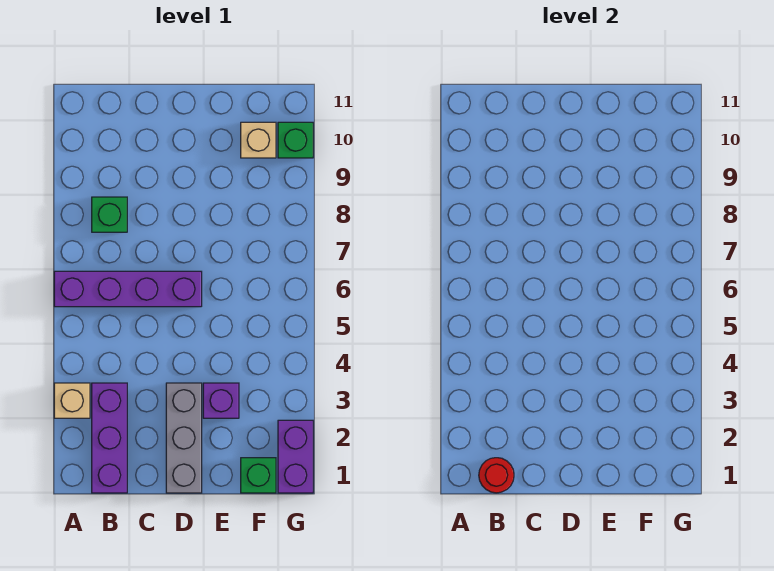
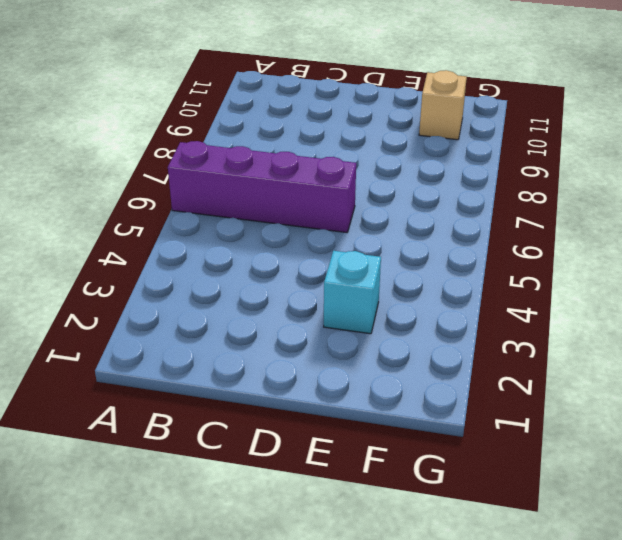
cyan brick E3 level 1 -> purple brick E3 level 1
none -> tan brick A3 level 1
none -> purple brick B1:B3 level 1

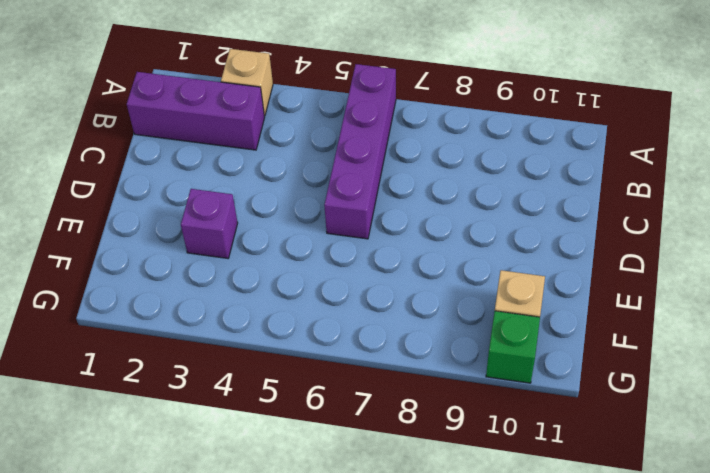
none -> green brick B8 level 1
none -> grey brick D1:D3 level 1

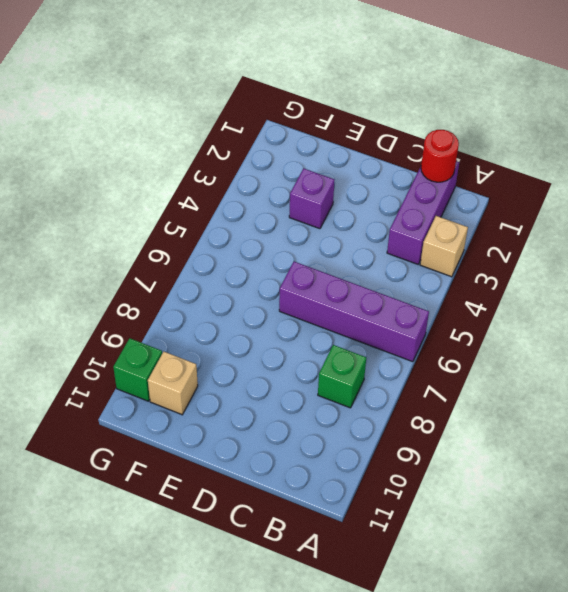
none -> grey brick D1:D3 level 1
none -> green brick F1 level 1

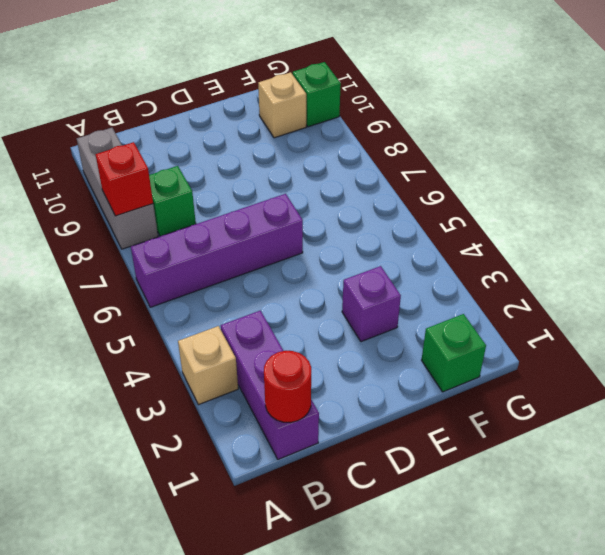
grey brick A8:A10 level 1 -> grey brick D1:D3 level 1
red brick A8 level 2 -> none
none -> purple brick G1:G2 level 1

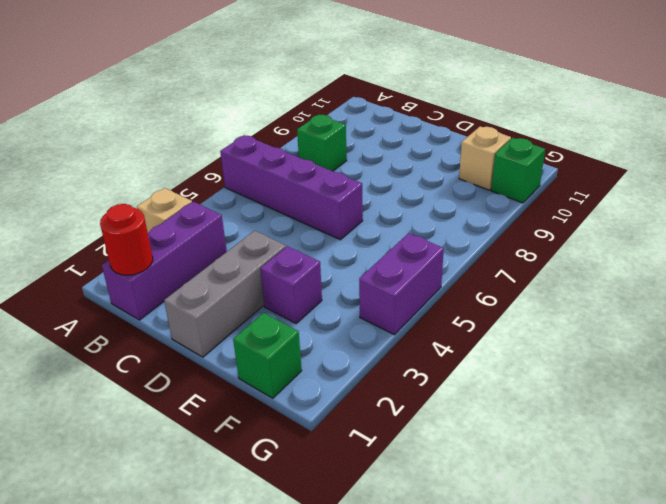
purple brick G4:G5 level 1 -> purple brick G1:G2 level 1

